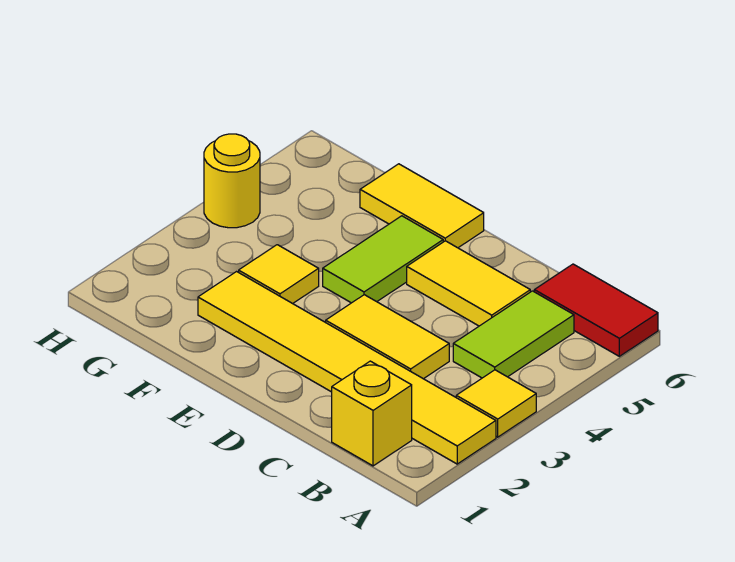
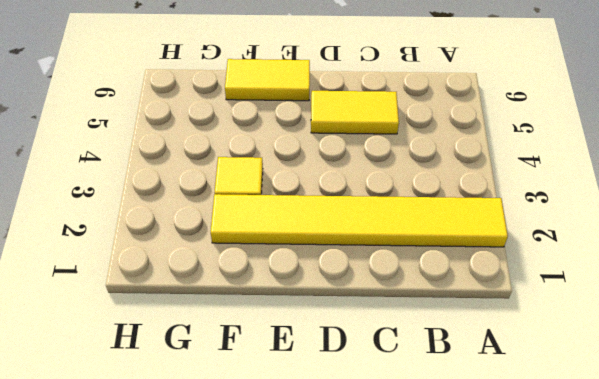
none -> yellow tile A3 level 1
none -> red tile A6:B6 level 1

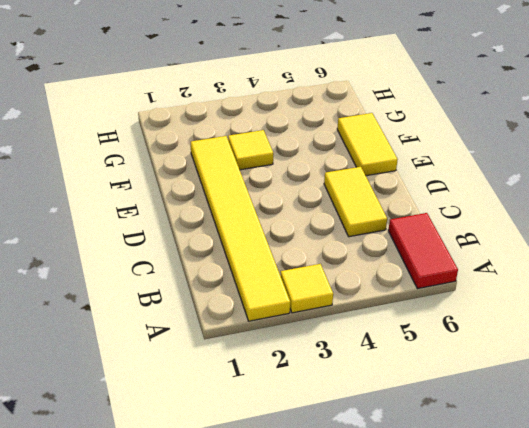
none -> yellow brick B1 level 1
none -> lime tile B4:B5 level 1

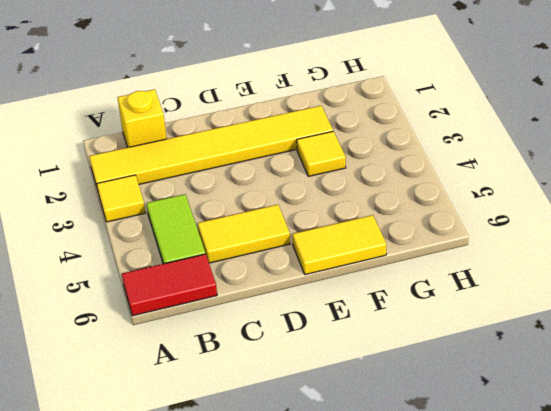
none -> yellow tile C3:D3 level 1
none -> lime tile E4:E5 level 1

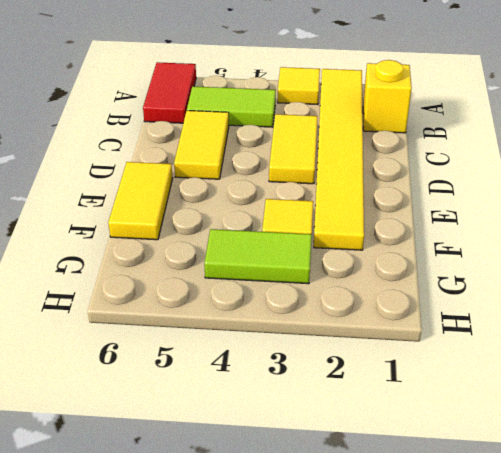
lime tile G3:G4 level 1 -> lime tile E4:E5 level 1
none -> yellow round brick H4 level 1

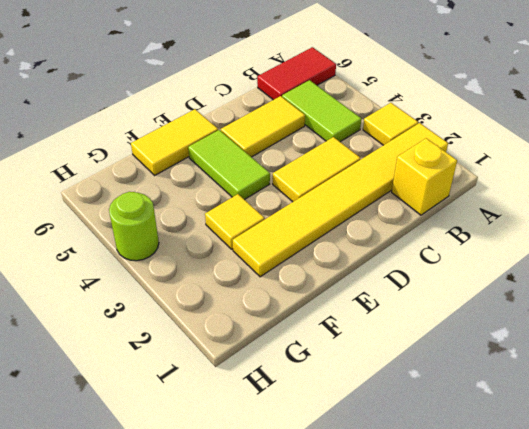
lime round brick H4 level 1 -> yellow round brick H4 level 1

